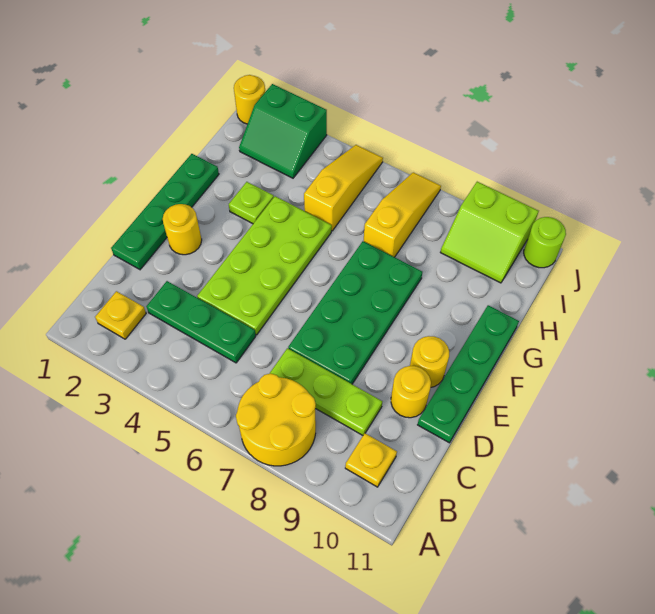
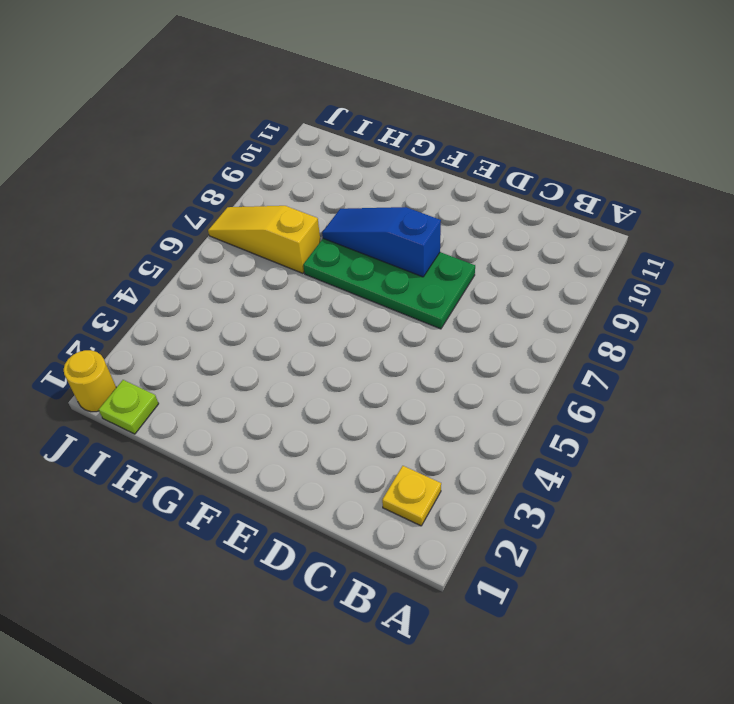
blue slope E8:G8 level 2 top E -> none
lime plate I1 level 1 -> lime plate G3 level 1
none -> yellow round brick A7:B8 level 1
none -> yellow plate B10 level 1
none -> green plate C3:C5 level 1

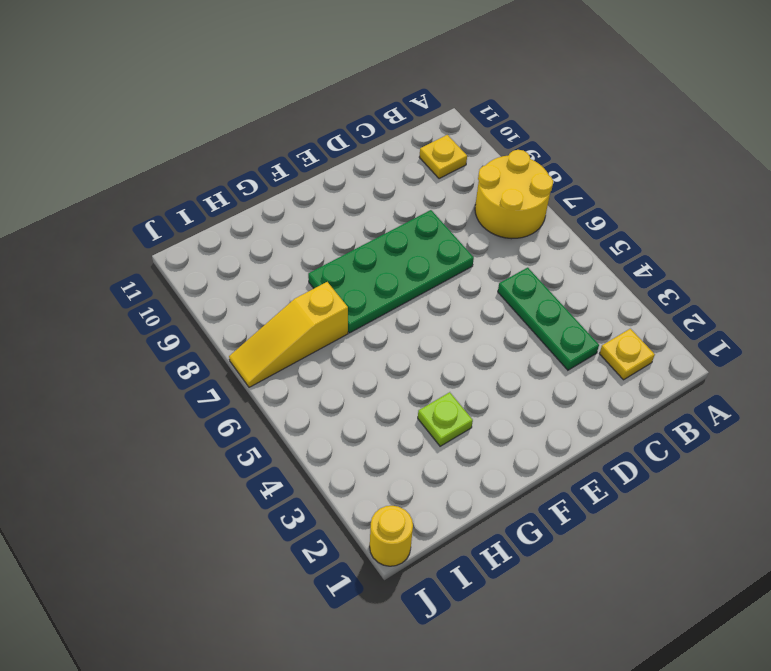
none -> lime plate C7:C9 level 1
none -> green plate D1:G1 level 1
none -> lime plate D4:G5 level 1

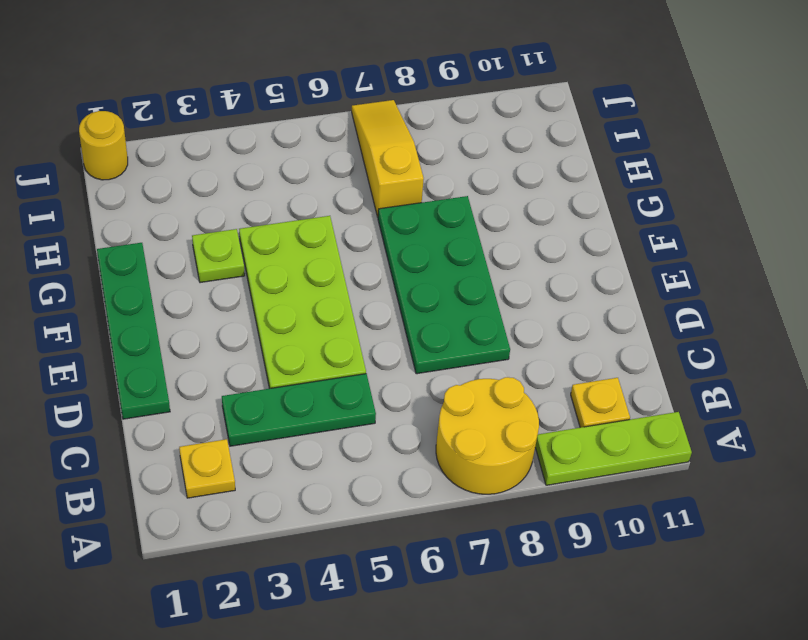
lime plate A9:A11 level 1 -> lime plate C7:C9 level 1
none -> yellow round brick D10 level 1
none -> green plate D11:G11 level 1
none -> yellow round brick E2 level 1

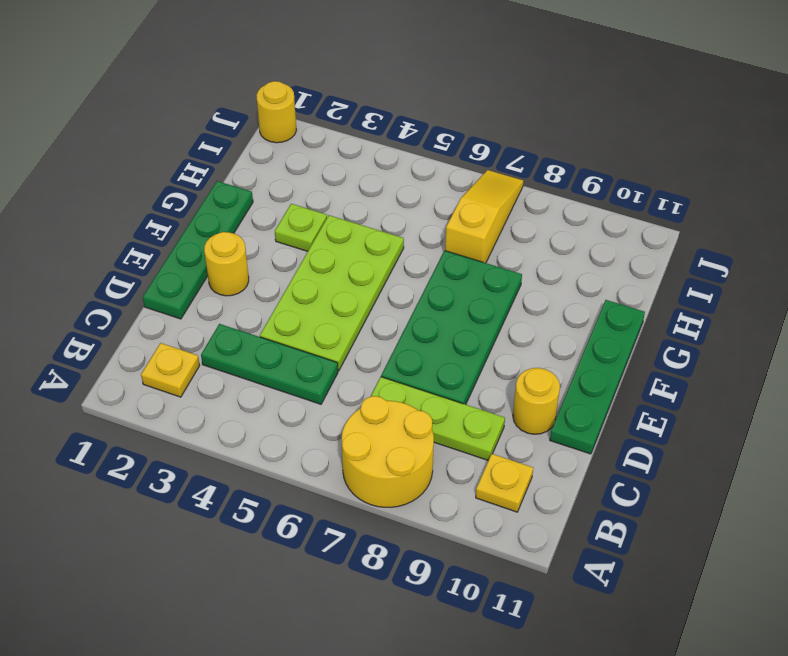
none -> yellow round brick E10 level 1
none -> yellow slope H5:J5 level 1 top H
none -> green slope I2:J3 level 1 top J

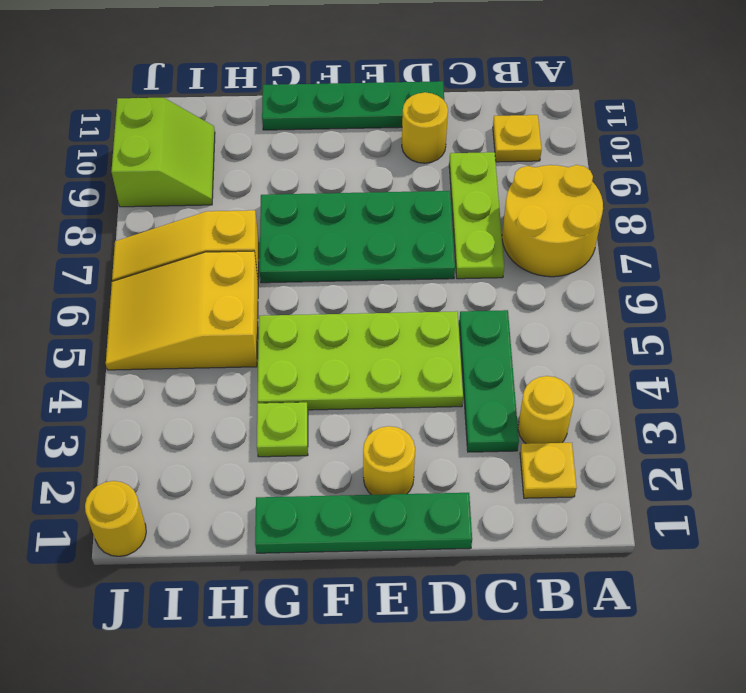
yellow round brick B3 level 1 -> yellow round brick E10 level 1
yellow slope H5:J6 level 1 top H -> yellow slope H5:J5 level 1 top H
none -> green slope I2:J3 level 1 top J
none -> lime round brick J11 level 1

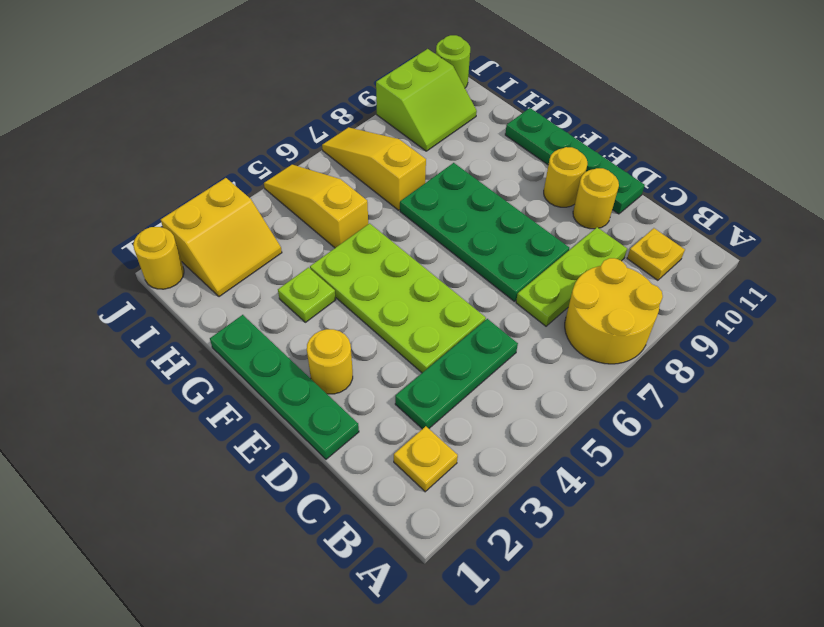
yellow slope I2:J3 level 1 top J -> green slope I2:J3 level 1 top J

